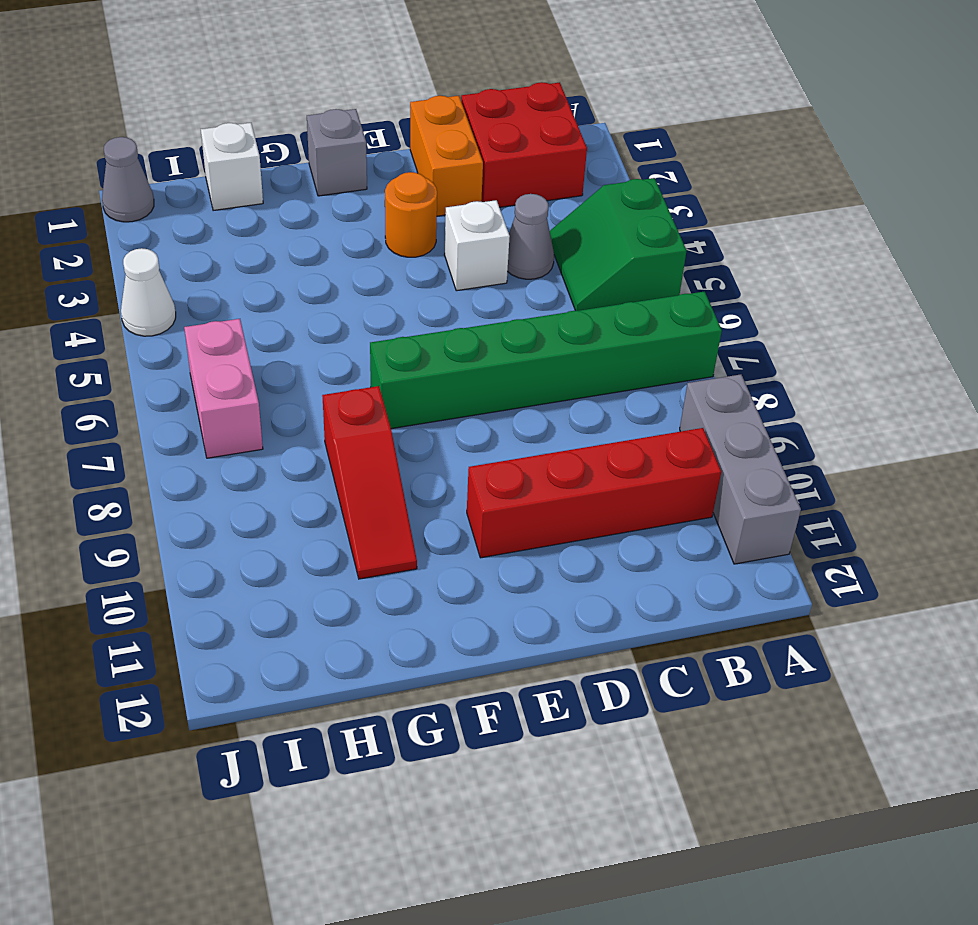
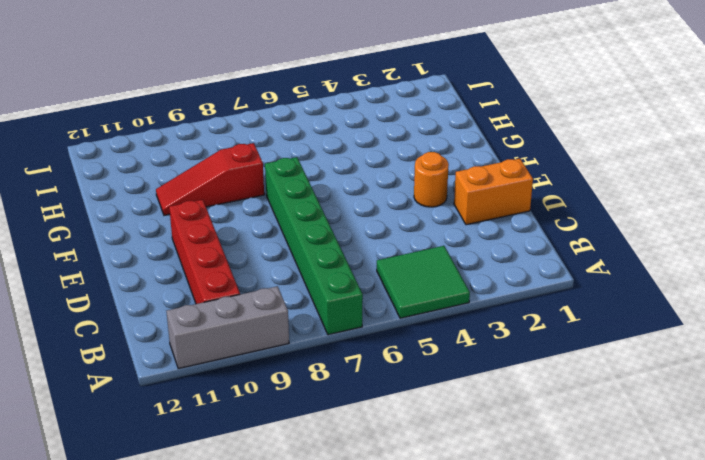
green tile A4:B5 level 1 -> green slope A4:B5 level 1 top A
none -> red brick B1:C2 level 1
none -> grey cone C4 level 1
none -> white brick D4 level 1

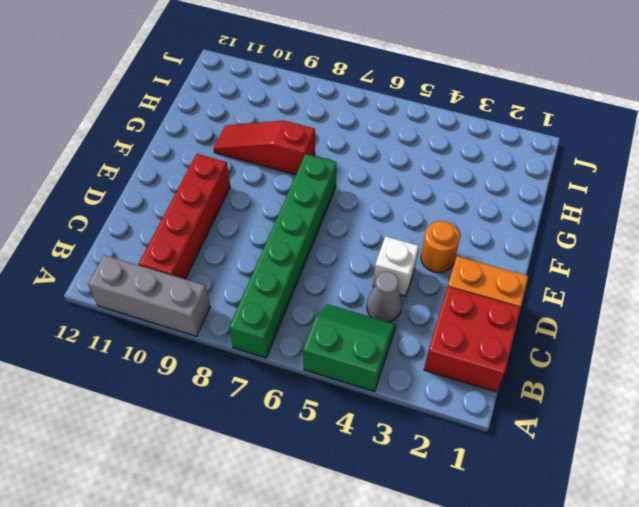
none -> grey brick F1 level 1
none -> white brick H1 level 1
none -> pink brick I6:I7 level 1

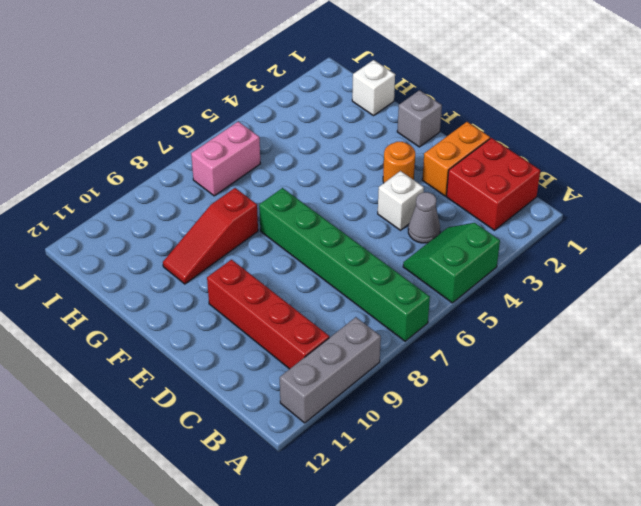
none -> grey cone J1 level 1
none -> white cone J4 level 1

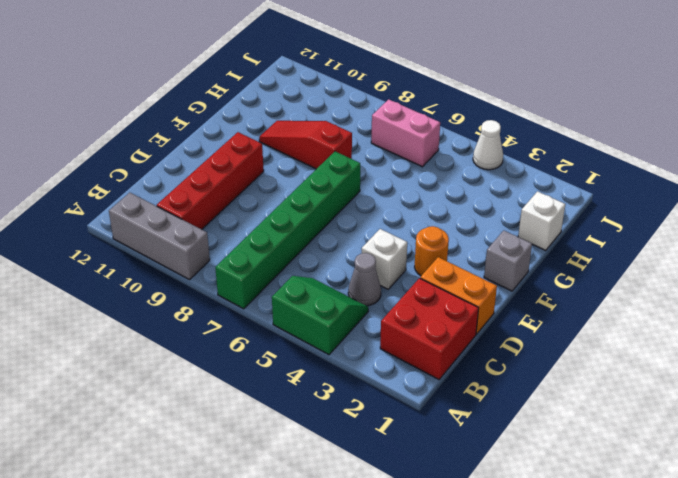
none -> grey cone J1 level 1

